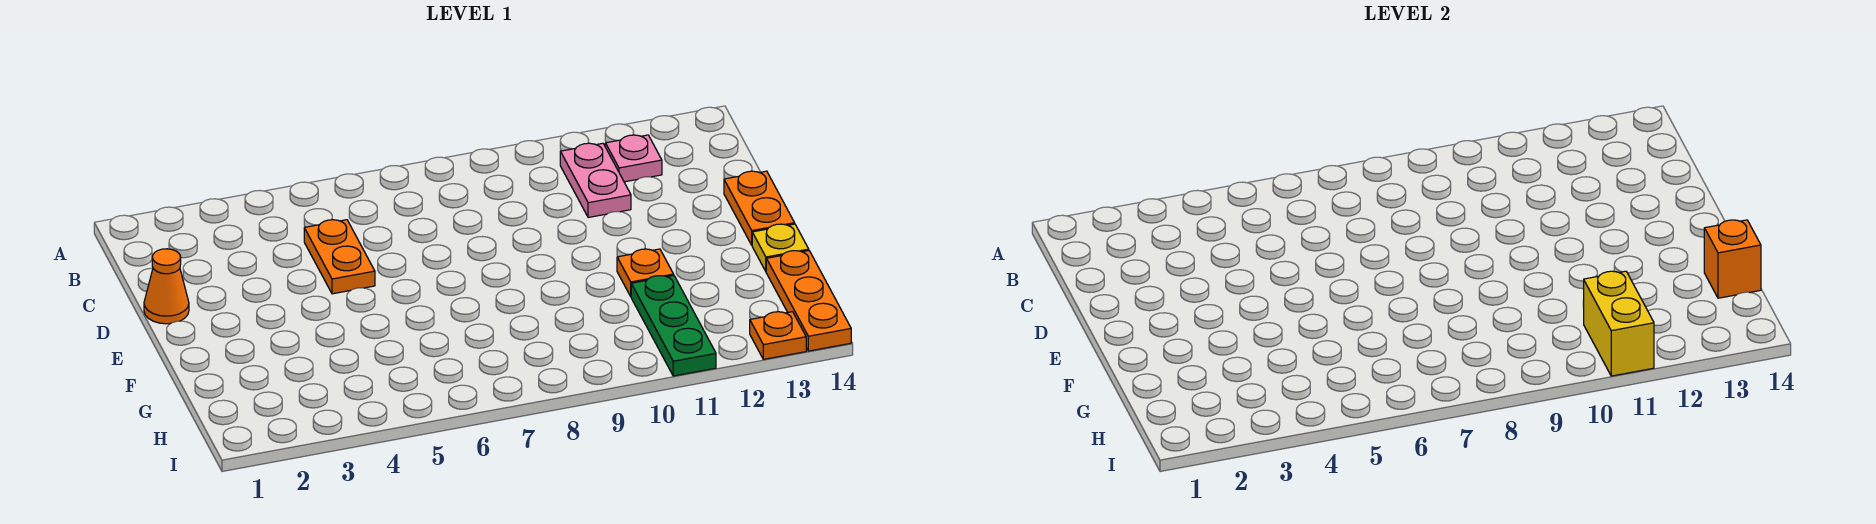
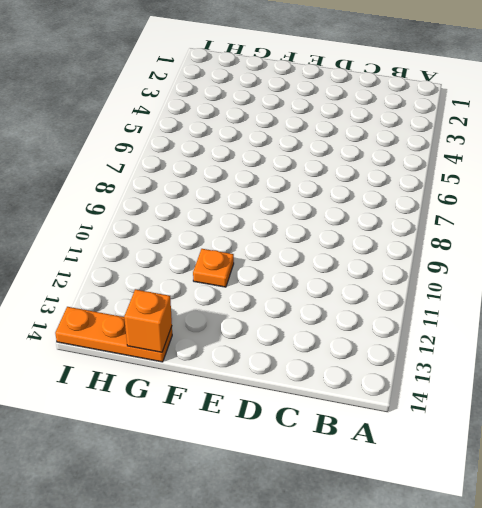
none -> pink plate B11:C11 level 1
none -> pink plate B12 level 1
none -> orange plate C5:D5 level 1

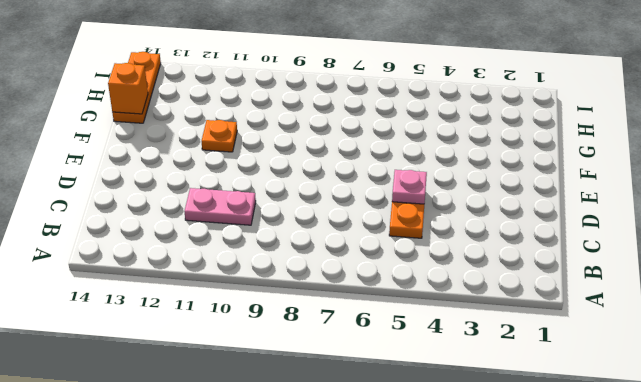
pink plate C10:C11 level 1 -> pink plate B11:C11 level 1
pink plate D5 level 2 -> pink plate B12 level 1
none -> orange cone D1 level 1
none -> orange plate D14:E14 level 1
none -> yellow plate F14 level 1

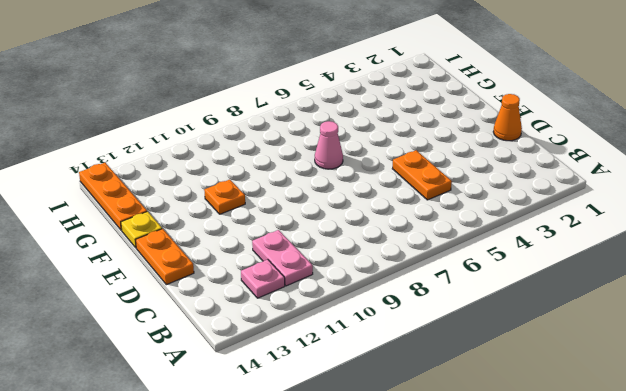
pink cone F7 level 1 -> none
none -> green plate G11:I11 level 1
none -> orange plate I13 level 1
none -> orange brick G14 level 2

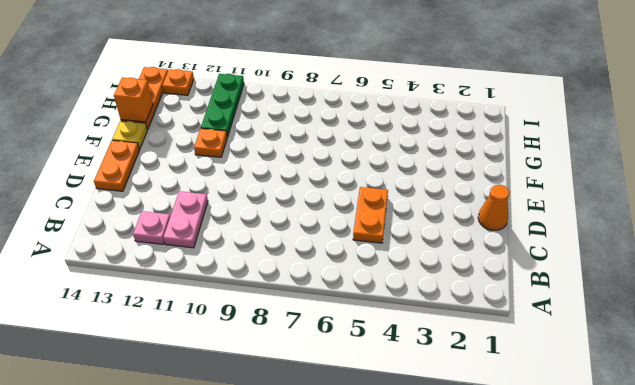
none -> yellow brick H11:I11 level 2

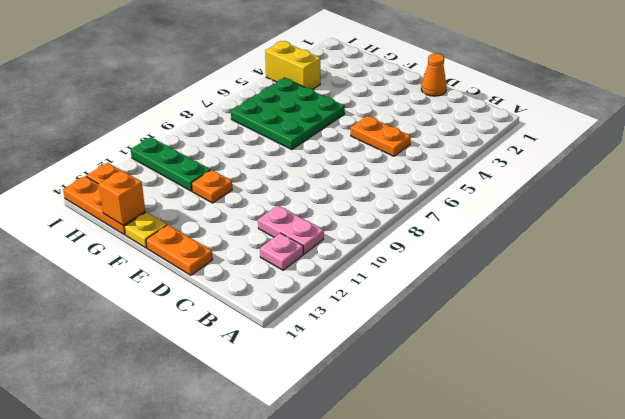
green plate F5:H7 level 1 -> none
yellow brick H4:I4 level 1 -> yellow brick H11:I11 level 2

